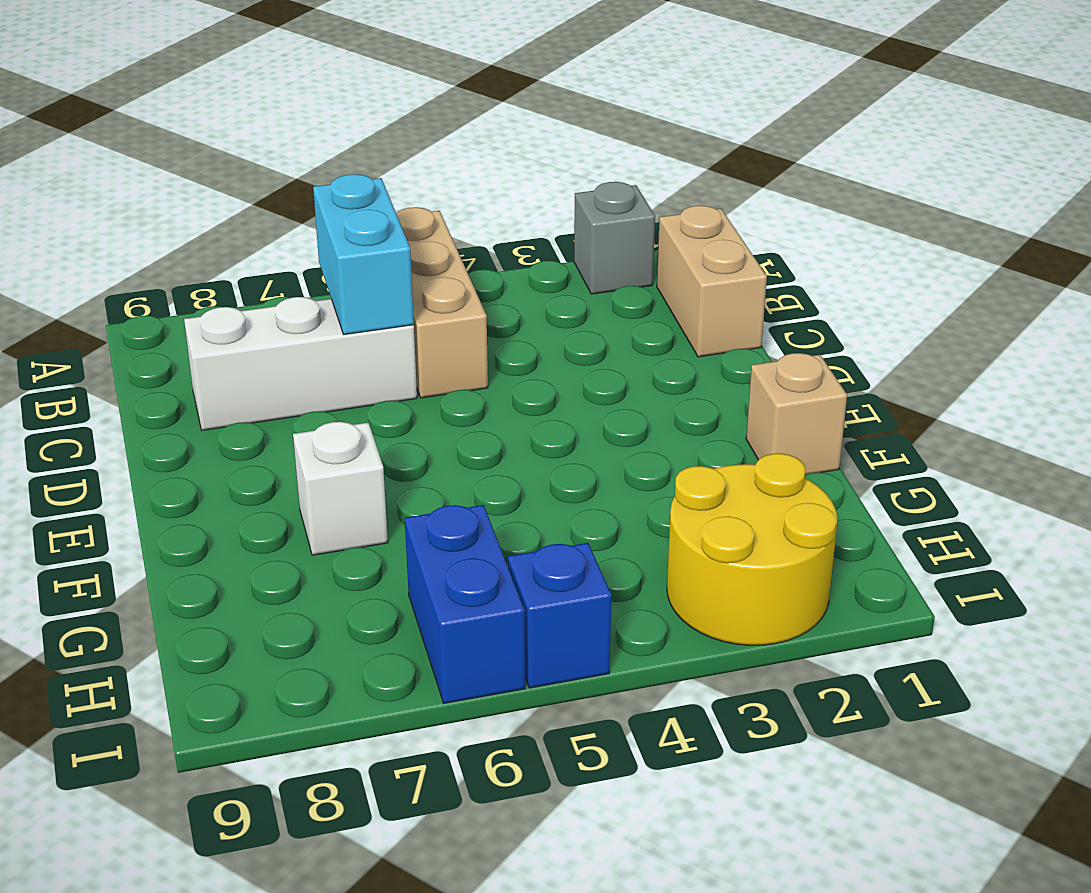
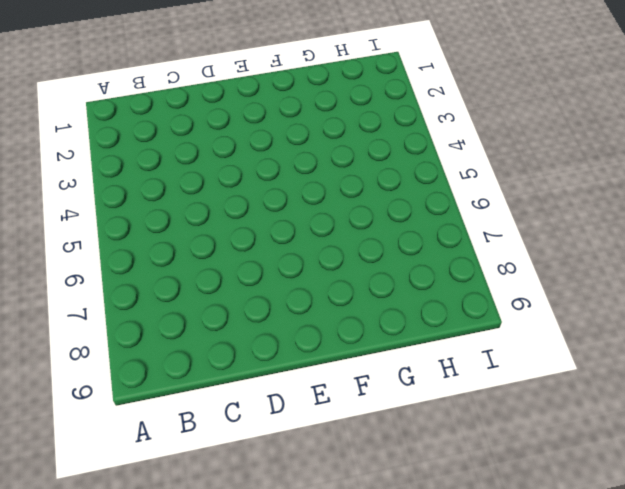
none -> grey brick A2 level 1
none -> tan brick A5:C5 level 1

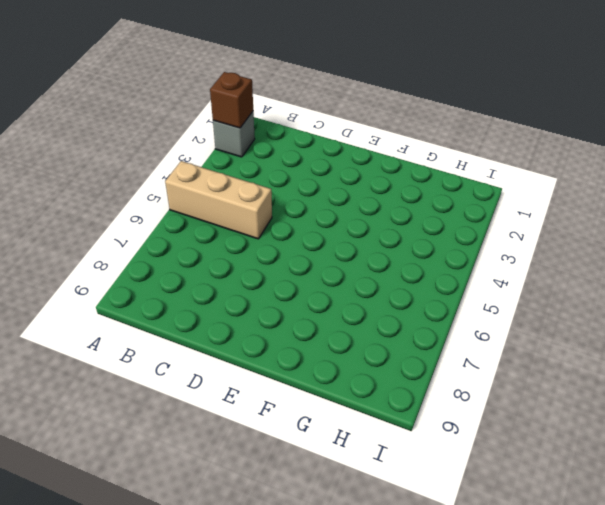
brown brick A2 level 2 -> none
none -> tan brick B1:C1 level 1
none -> white brick C6:C8 level 1

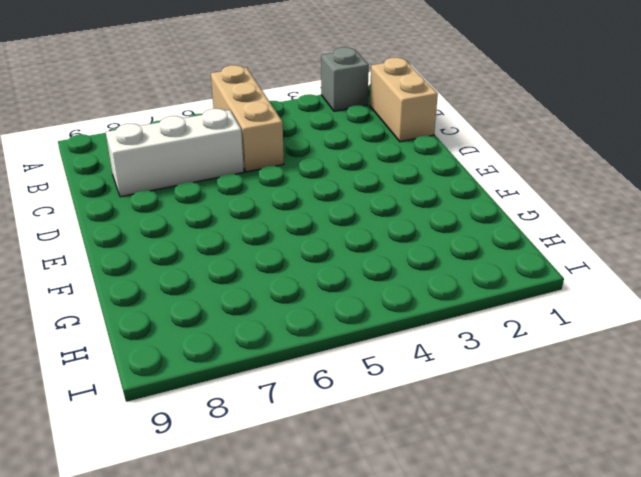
none -> tan brick F1 level 1
none -> white brick F7 level 1

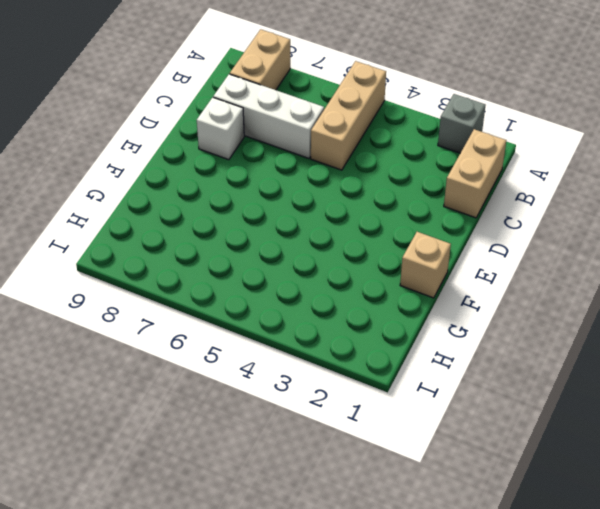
tan brick A8:B8 level 1 -> none
white brick D8 level 1 -> white brick F7 level 1
none -> yellow round brick H2:I3 level 1
none -> blue brick H6:I6 level 1

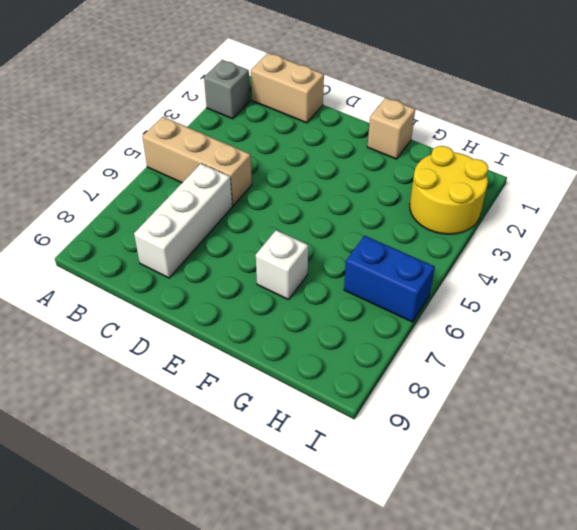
none -> blue brick I5 level 1
none -> cyan brick B6:C6 level 2

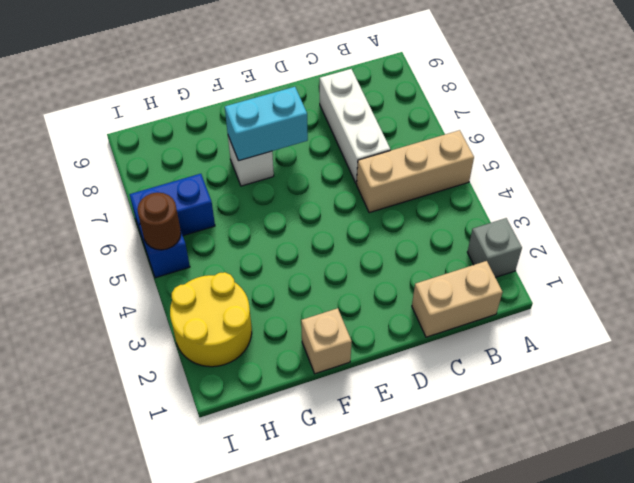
cyan brick E7:F7 level 2 -> cyan brick B6:C6 level 2
brown round brick I5 level 2 -> none

